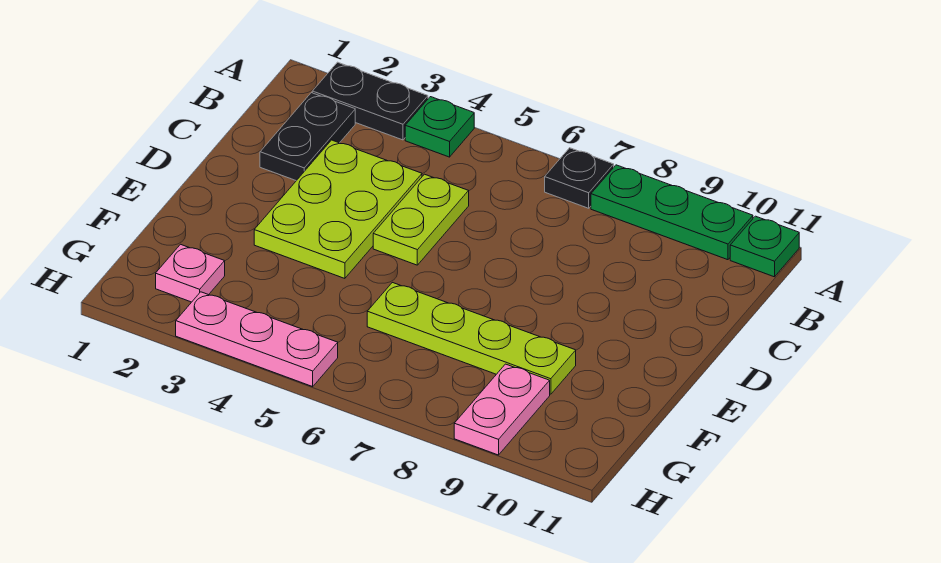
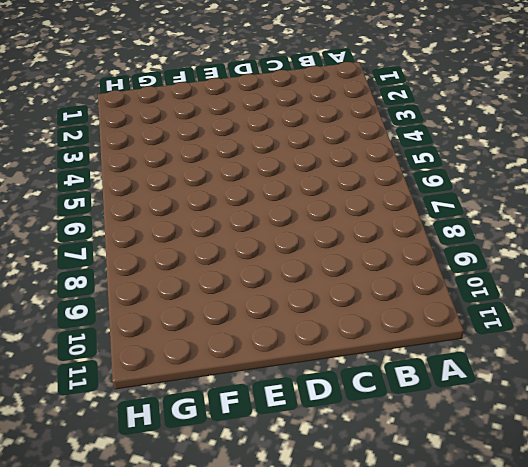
none -> black plate A2:A3 level 1
none -> green plate A4 level 1
none -> black plate A7 level 1

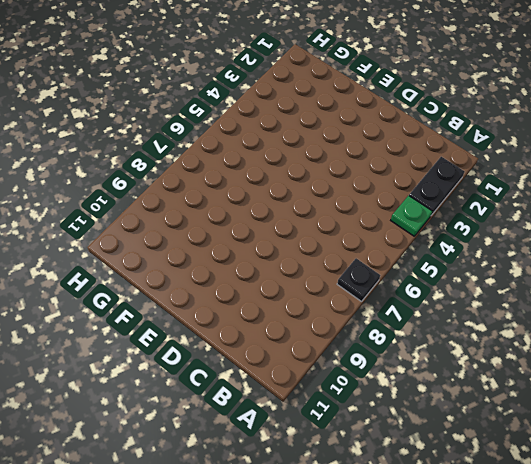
none -> green plate A8:A10 level 1
none -> green plate A11 level 1
none -> black plate B2:C2 level 1

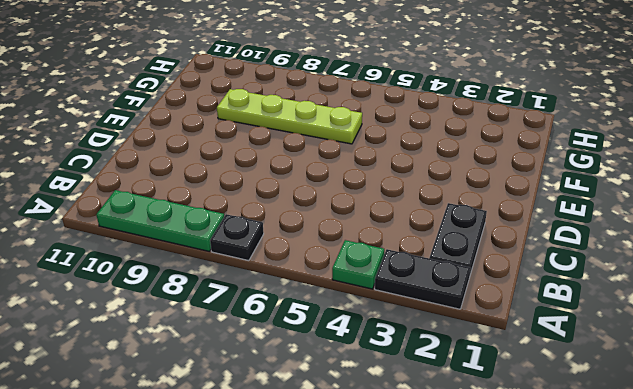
none -> green plate A11 level 1
none -> lime plate C3:E4 level 1
none -> lime plate C5:D5 level 1

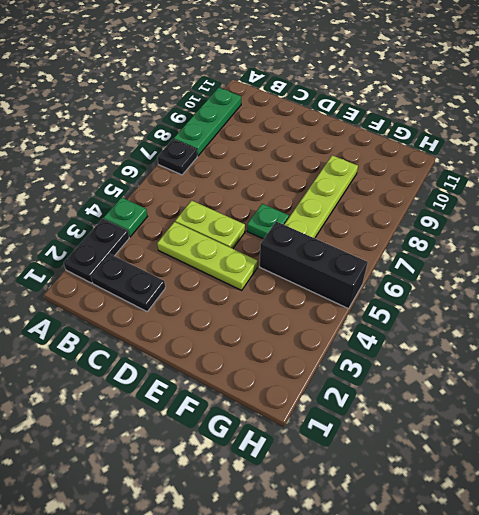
lime plate C4:E4 level 1 -> lime plate C3:E4 level 1
green plate E6 level 1 -> green plate A11 level 1
black brick F5:H5 level 1 -> pink plate H3:H5 level 1
none -> pink plate G2 level 1
none -> pink plate G9:H9 level 1

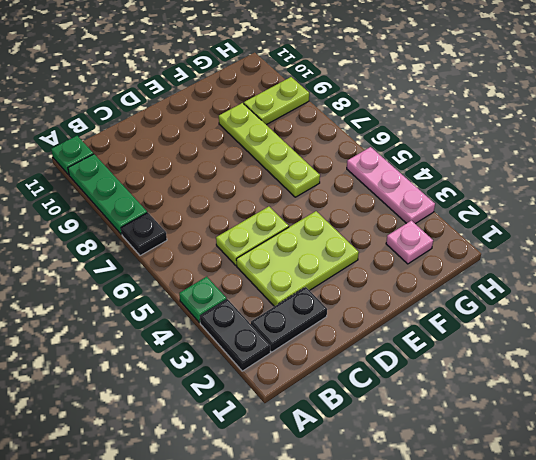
lime plate G9:H9 level 1 -> pink plate G9:H9 level 1

